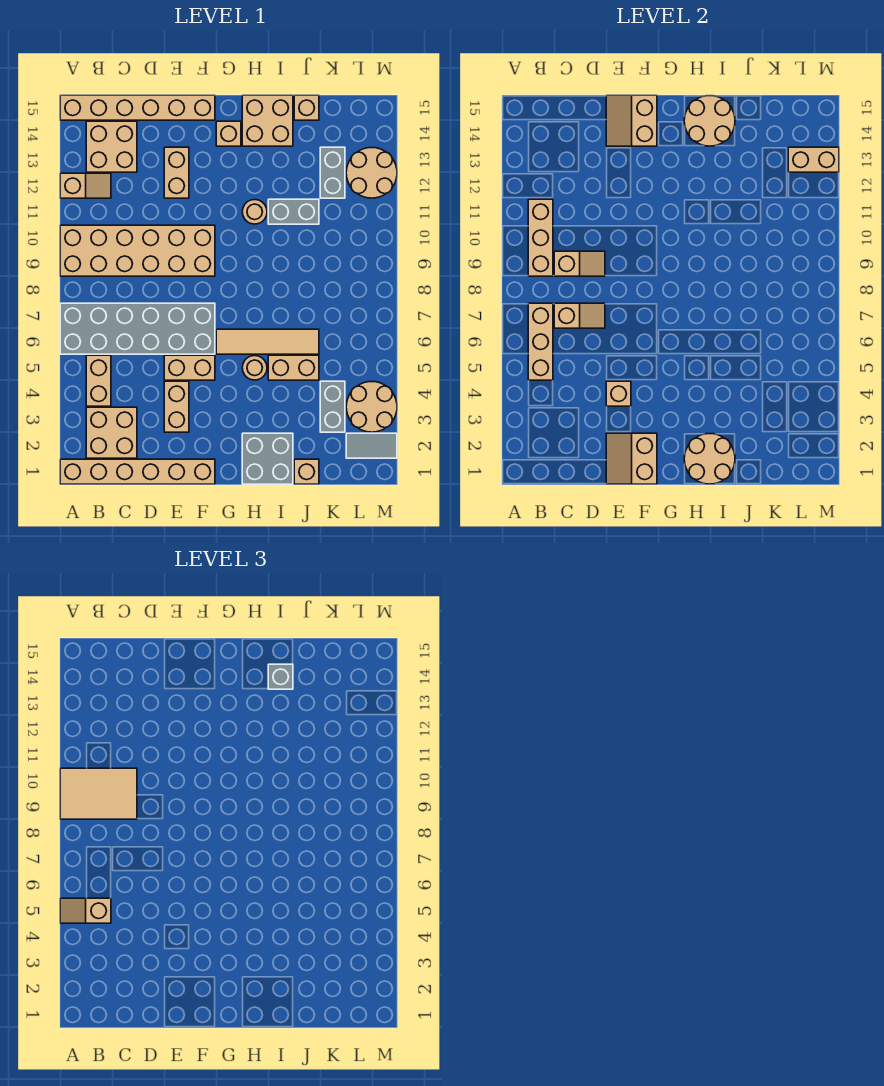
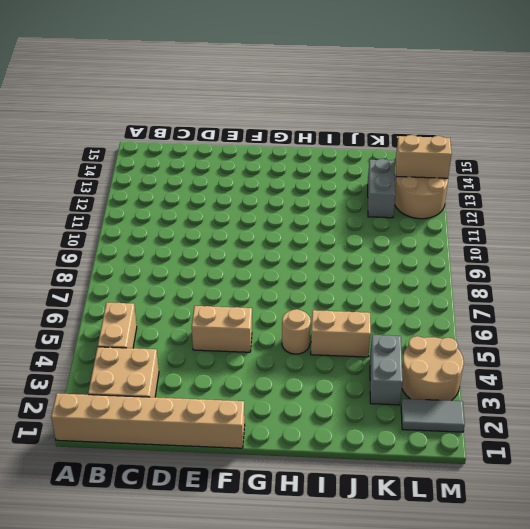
none -> grey brick A6:F7 level 1
none -> tan brick A9:F10 level 1
none -> tan slope A12:B12 level 1 top A
none -> tan brick A15:F15 level 1

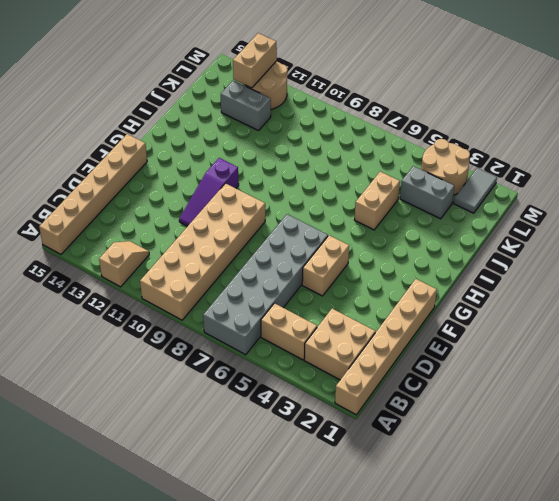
purple slope E11:G11 level 1 top G -> none
none -> tan brick B13:C14 level 1
none -> tan brick E3:E4 level 1
none -> tan brick E12:E13 level 1
none -> tan tile G6:J6 level 1

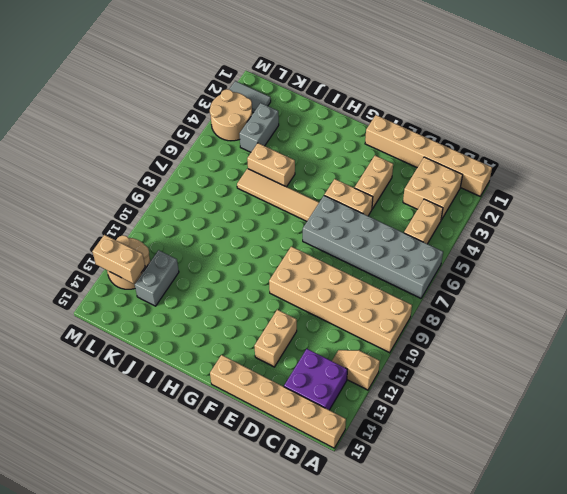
purple brick B13:C14 level 1 -> tan brick B13:C14 level 1
none -> tan brick G14 level 1
none -> grey brick H1:I2 level 1
none -> tan round brick H5 level 1
none -> tan round brick H11 level 1

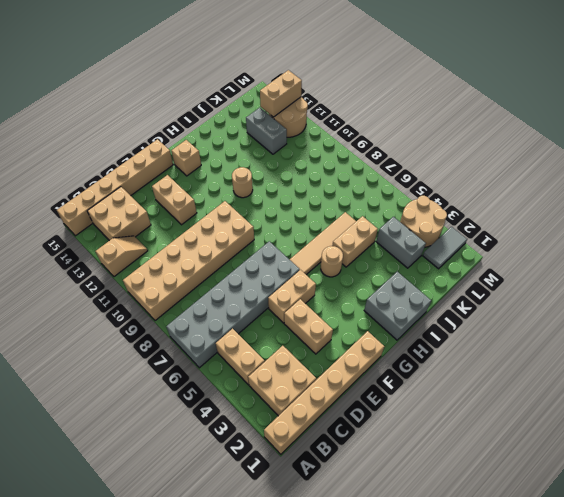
none -> tan brick H14:I15 level 1
none -> grey brick I11:J11 level 1
none -> tan brick J1 level 1
none -> tan brick J15 level 1

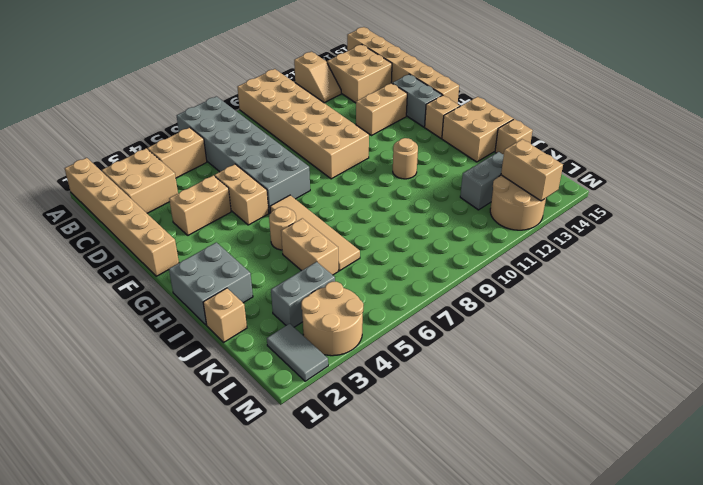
grey brick E14:F14 level 1 -> grey brick I11:J11 level 1
none -> tan brick B5:B7 level 2
none -> tan brick B9:B11 level 2
none -> tan slope C7:D7 level 2 top C
none -> tan slope C9:D9 level 2 top C

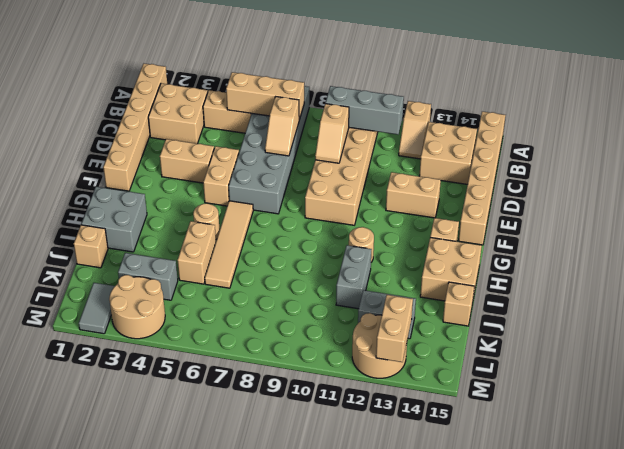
grey brick B9:B11 level 2 -> tan brick B9:B11 level 2
none -> tan slope E1:F2 level 2 top F
none -> tan brick E4 level 2
none -> tan slope E14:F15 level 2 top F
none -> tan round brick H1:I2 level 2

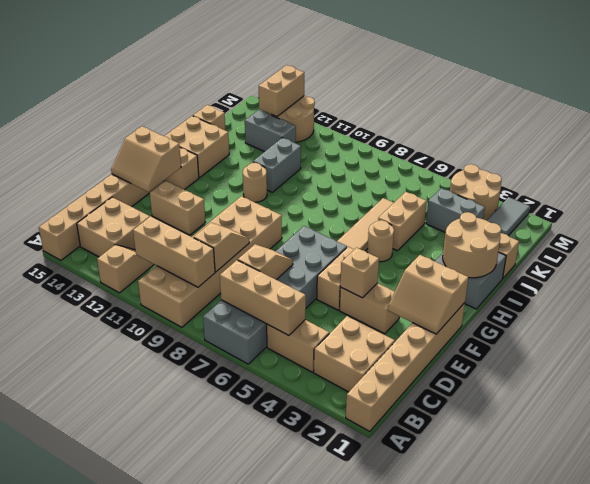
none -> tan round brick H14:I15 level 2
none -> tan slope A5:B5 level 3 top B
none -> tan tile A9:C10 level 3
none -> grey brick I14 level 3

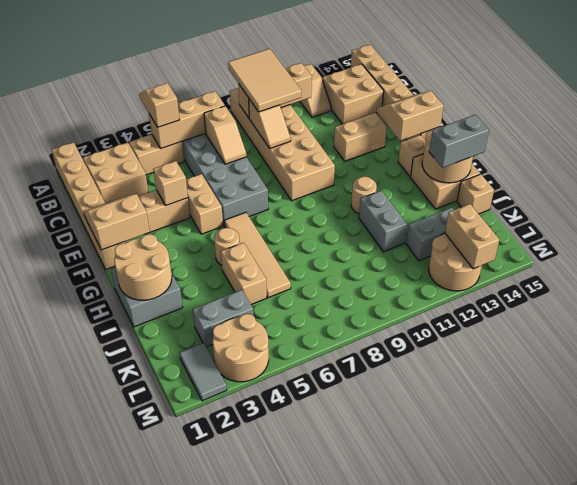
grey brick I14:I15 level 3 -> grey brick I14 level 3
none -> tan brick J1 level 1

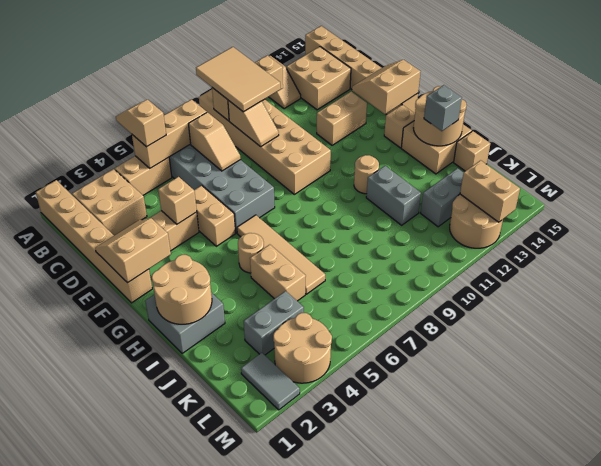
none -> tan brick J1 level 1

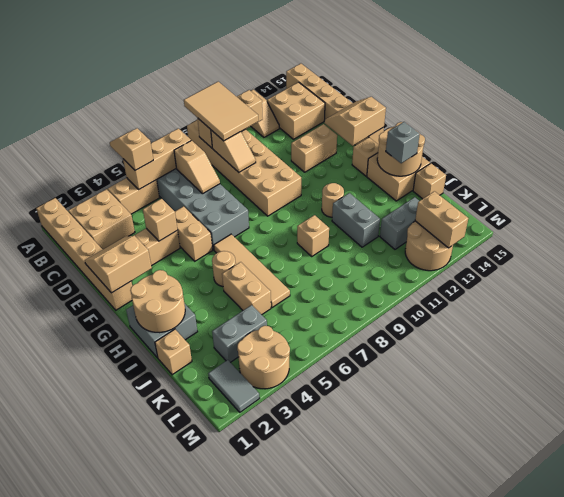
tan brick I9 level 1 -> none

